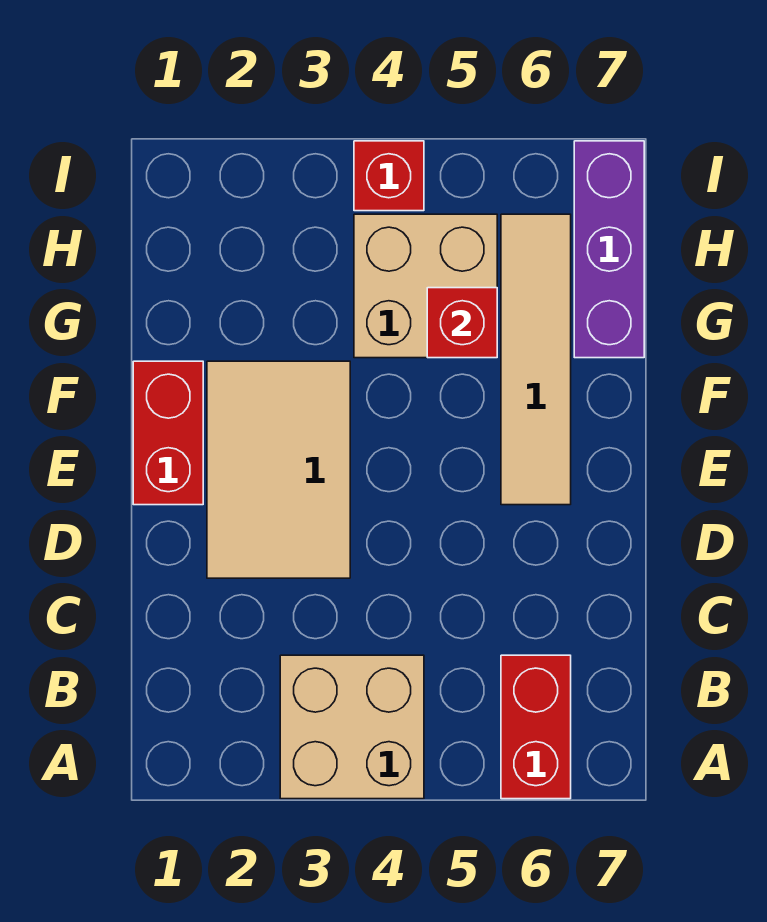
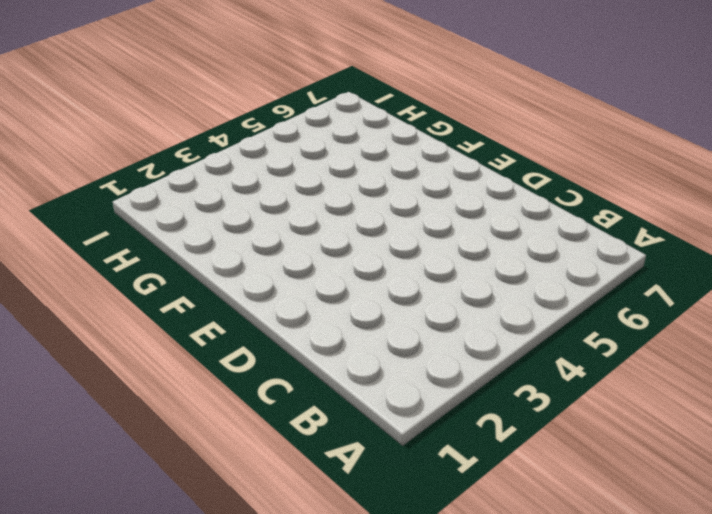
none -> tan brick A3:B4 level 1
none -> red brick A6:B6 level 1

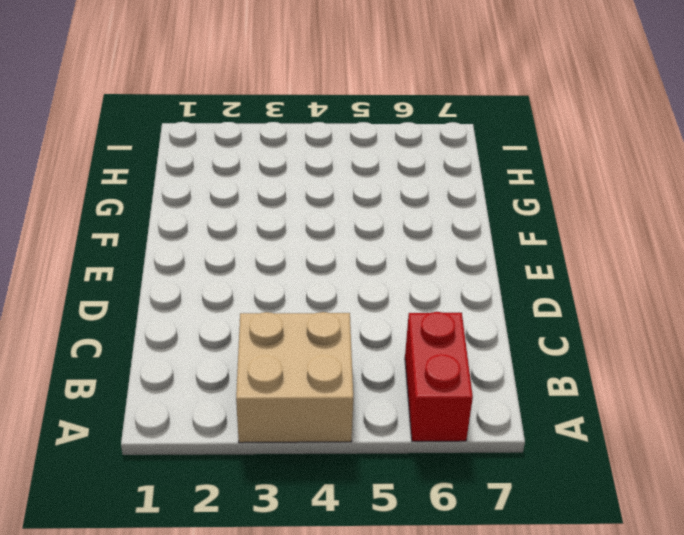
none -> tan tile D2:F3 level 1
none -> red brick E1:F1 level 1

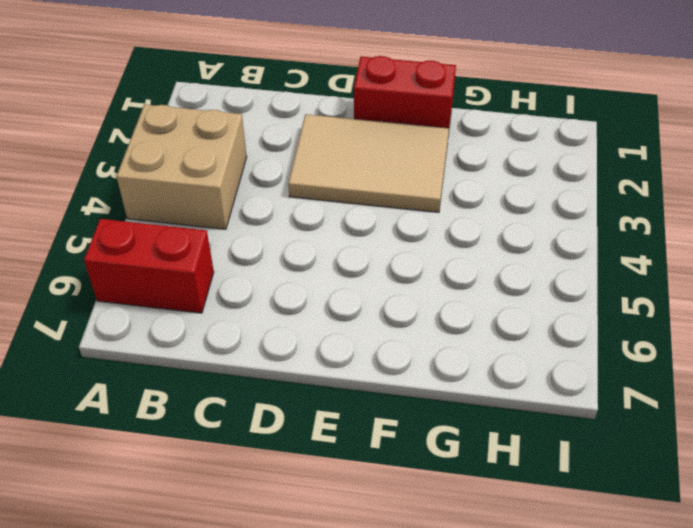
none -> tan tile E6:H6 level 1
none -> tan brick G4:H5 level 1

